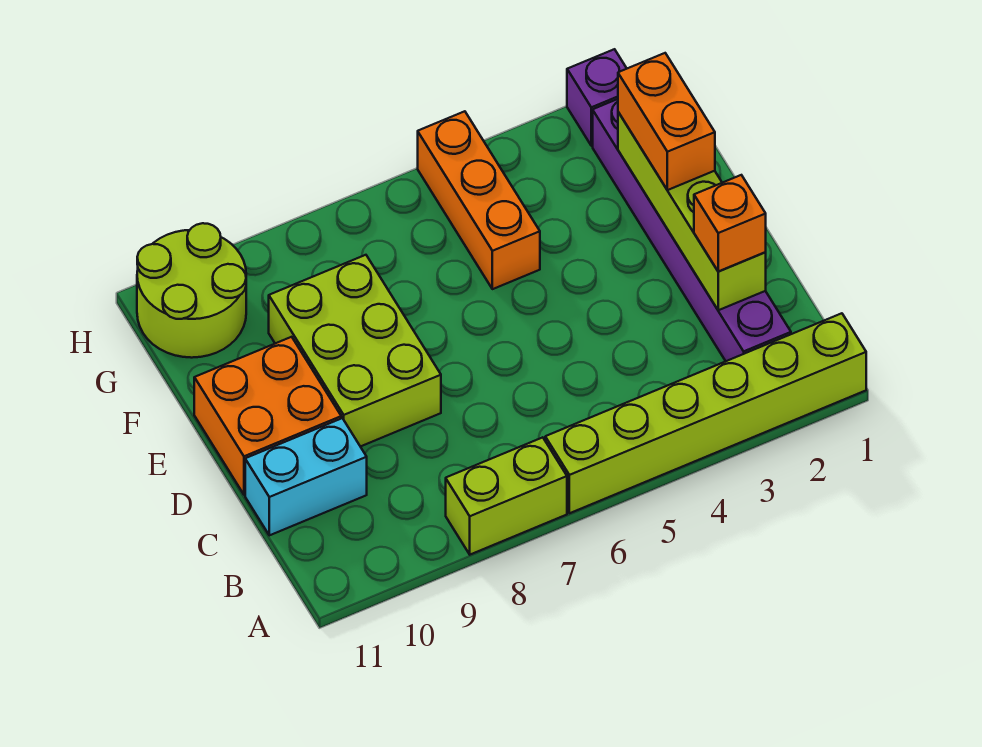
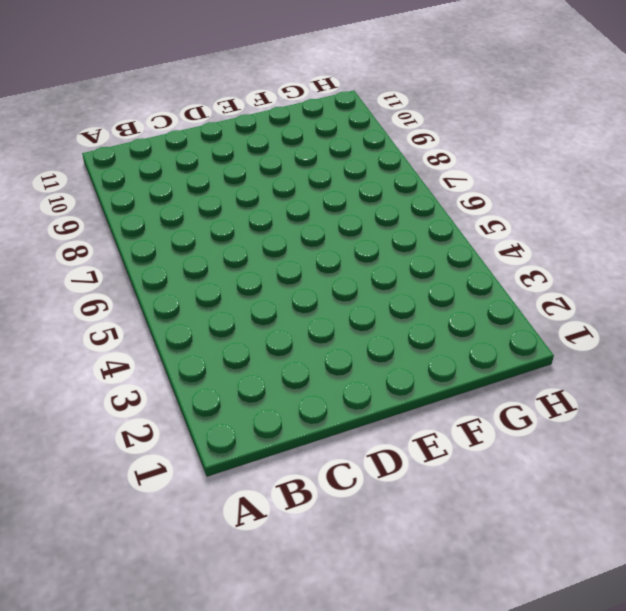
none -> lime brick A1:A6 level 1
none -> lime brick A7:A8 level 1
none -> purple brick B2:G2 level 1

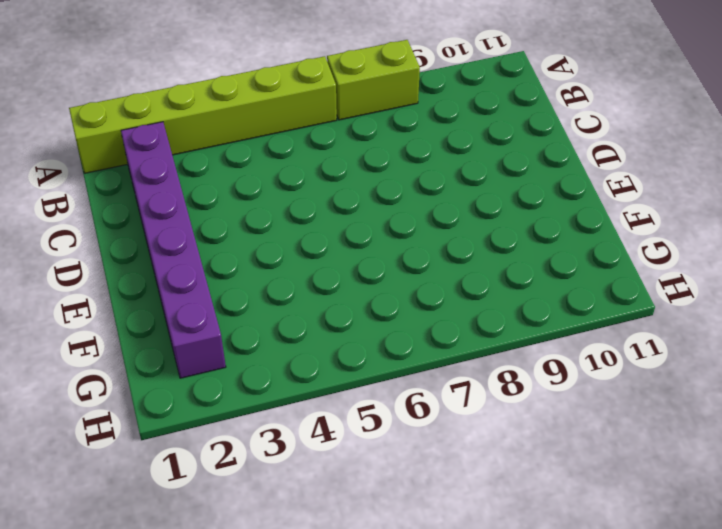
none -> cyan brick C10:C11 level 1
none -> lime brick D8:F9 level 1
none -> orange brick D10:E11 level 1

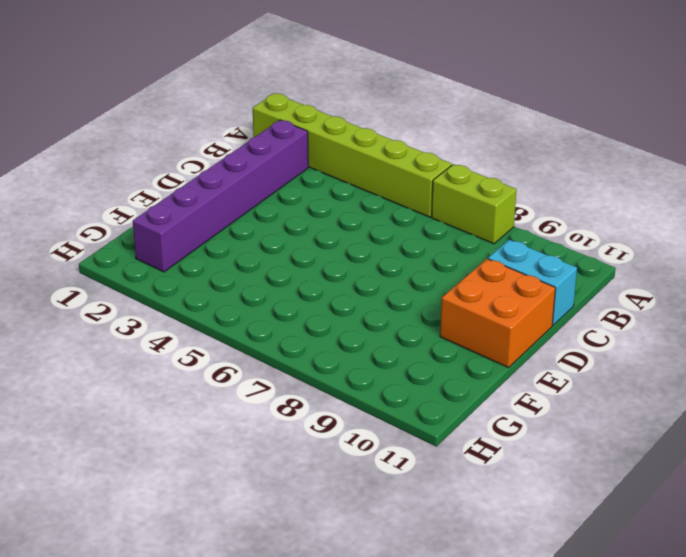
none -> lime brick D8:F9 level 1
none -> orange brick F5:H5 level 1
none -> lime round brick G10:H11 level 1

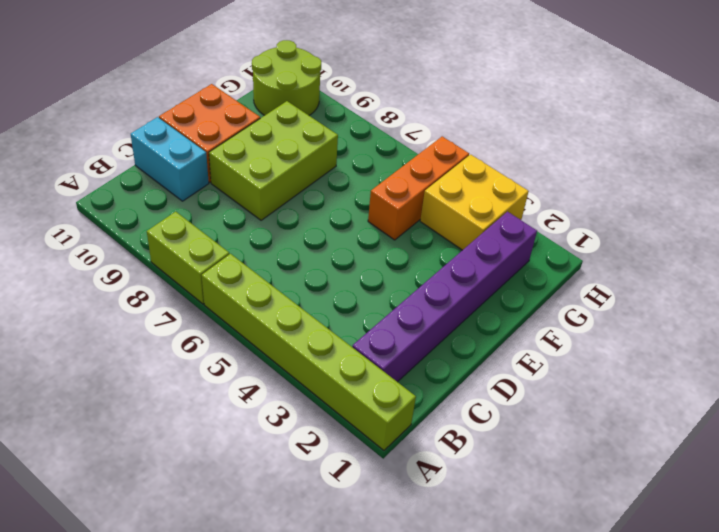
yellow brick G3:H4 level 1 -> none
none -> purple brick H2 level 1
none -> lime brick C2:F2 level 2
none -> orange brick C2 level 3

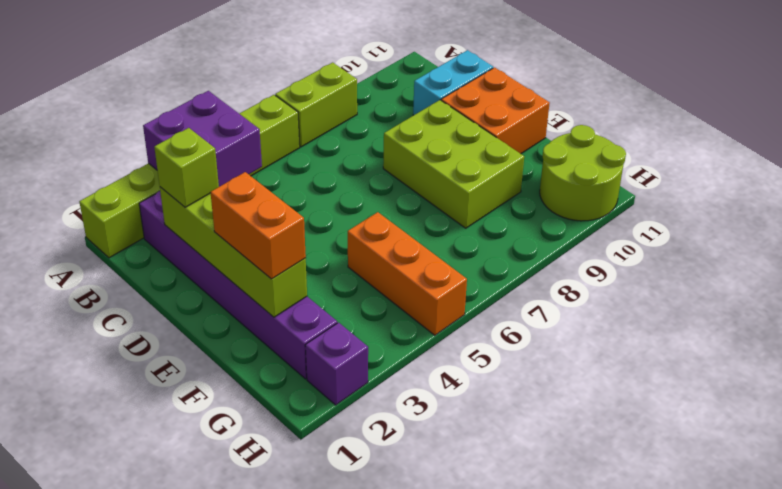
purple brick A3:B4 level 2 -> none
lime brick C2 level 3 -> orange brick C2 level 3

